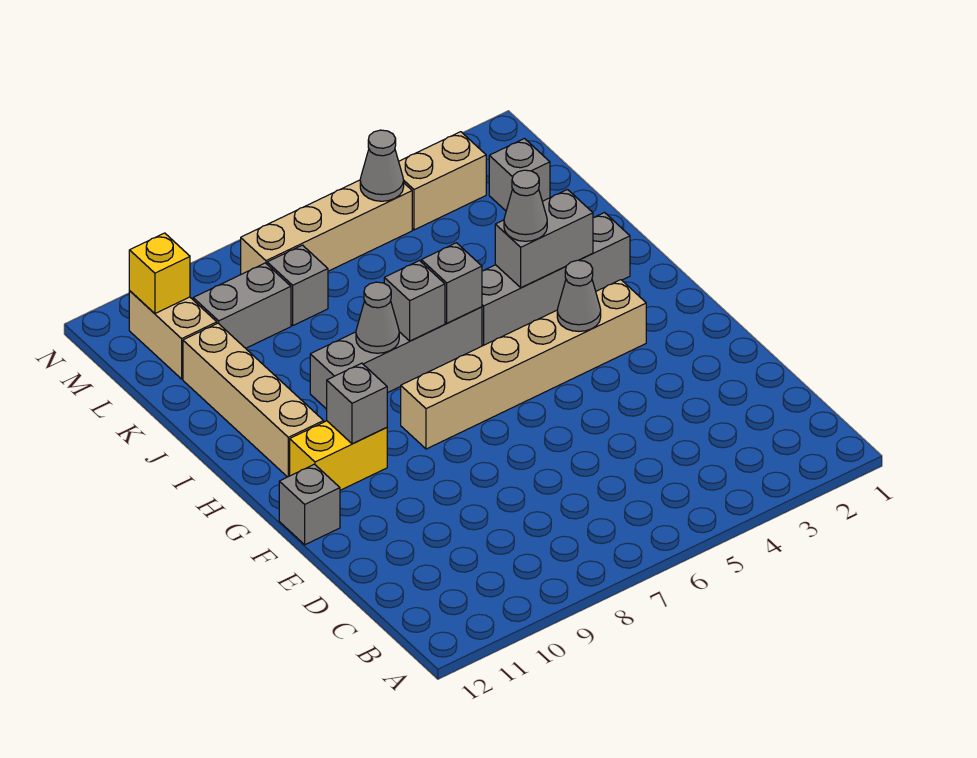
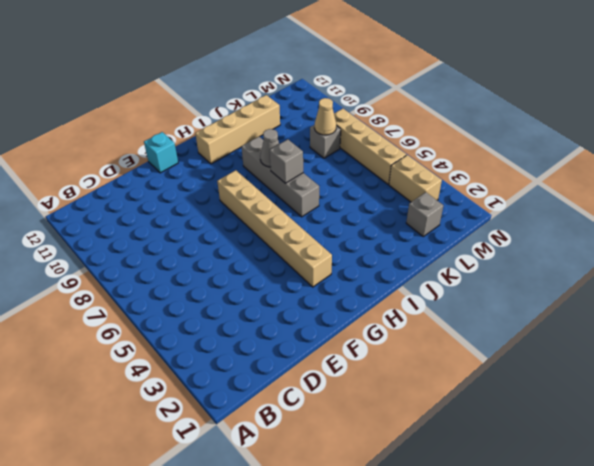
cyan brick F12 level 1 -> grey brick F12 level 1
tan cone L8 level 2 -> none
none -> yellow brick G10:G11 level 1
none -> grey brick I2:I5 level 1
none -> grey brick L9:L10 level 1

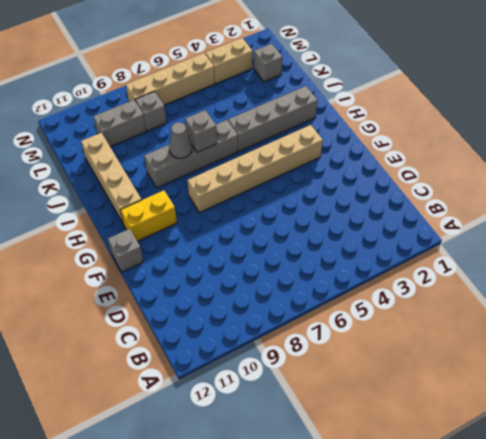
none -> tan brick L11:M11 level 1
none -> grey cone G4 level 2
none -> grey brick G10 level 2

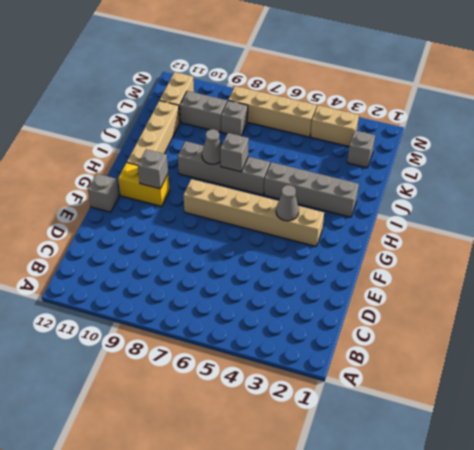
none -> grey brick I3:I4 level 2
none -> grey brick I6 level 2
none -> grey cone M5 level 2

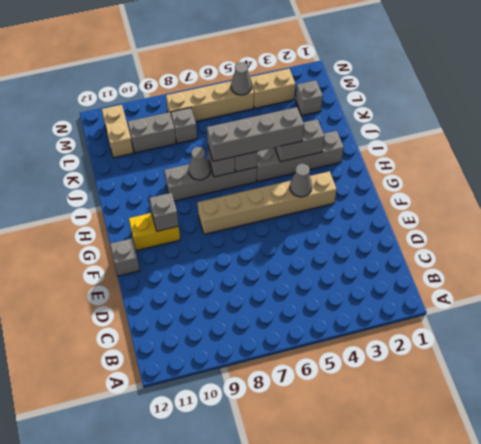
grey brick I4:I7 level 3 -> grey cone I4 level 3
none -> tan brick H11:K11 level 1
none -> yellow brick M11 level 2

